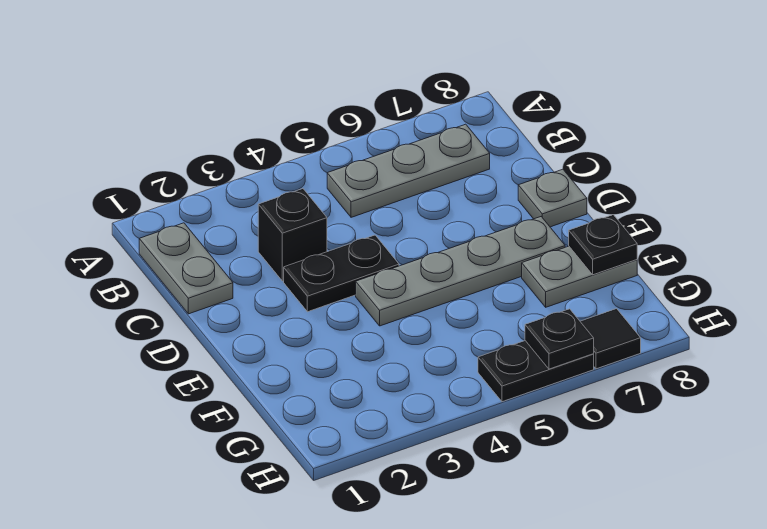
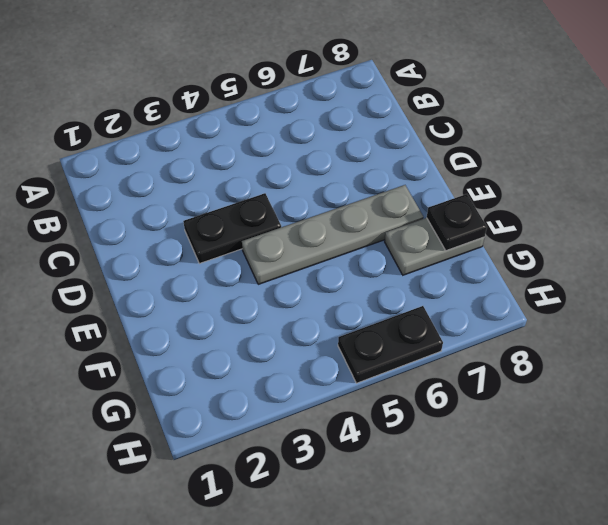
none -> grey plate B1:C1 level 1
none -> grey plate B5:B7 level 1

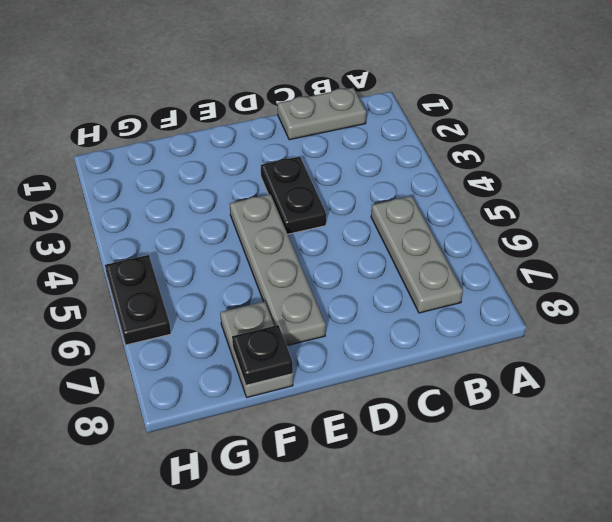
none -> black brick C3 level 1
none -> grey plate D8 level 1

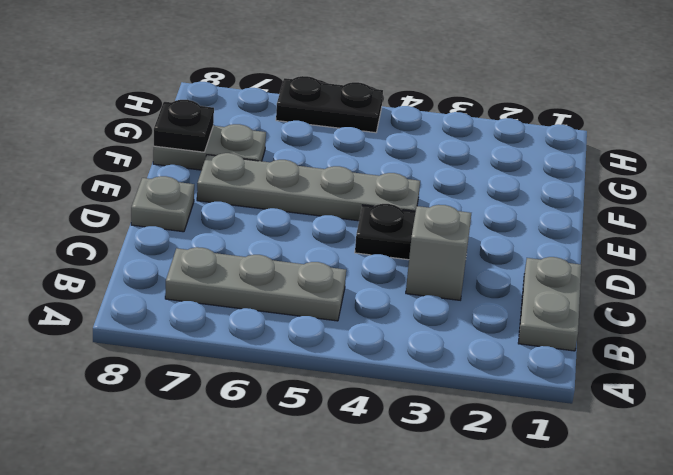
grey brick C3 level 1 -> black brick C3 level 1
none -> black tile H7 level 1
none -> black plate H6 level 2

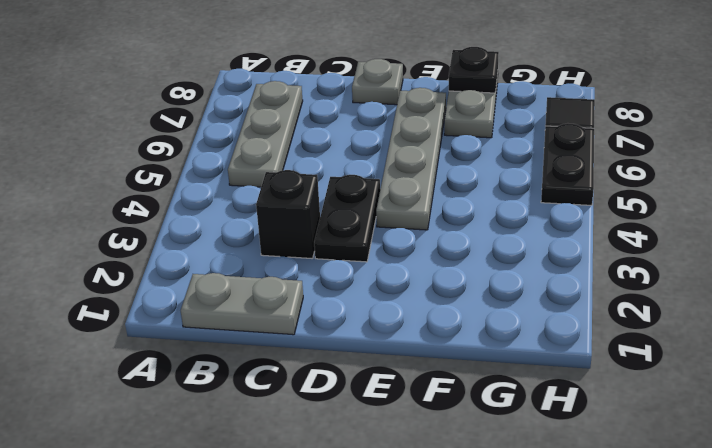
none -> black plate H6 level 2

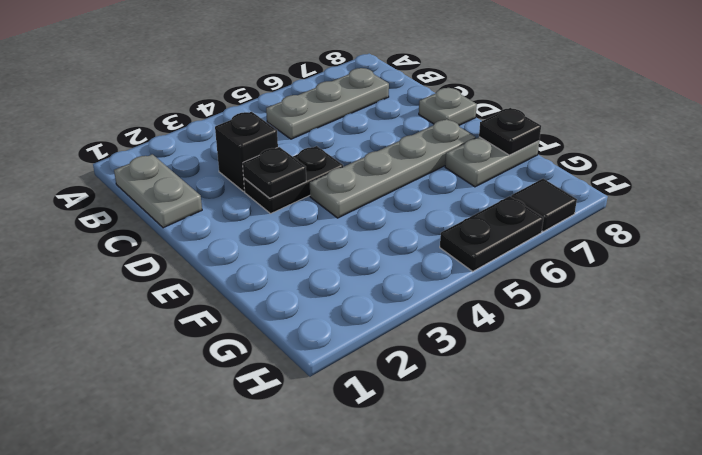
black plate D3 level 2 -> black plate H6 level 2

